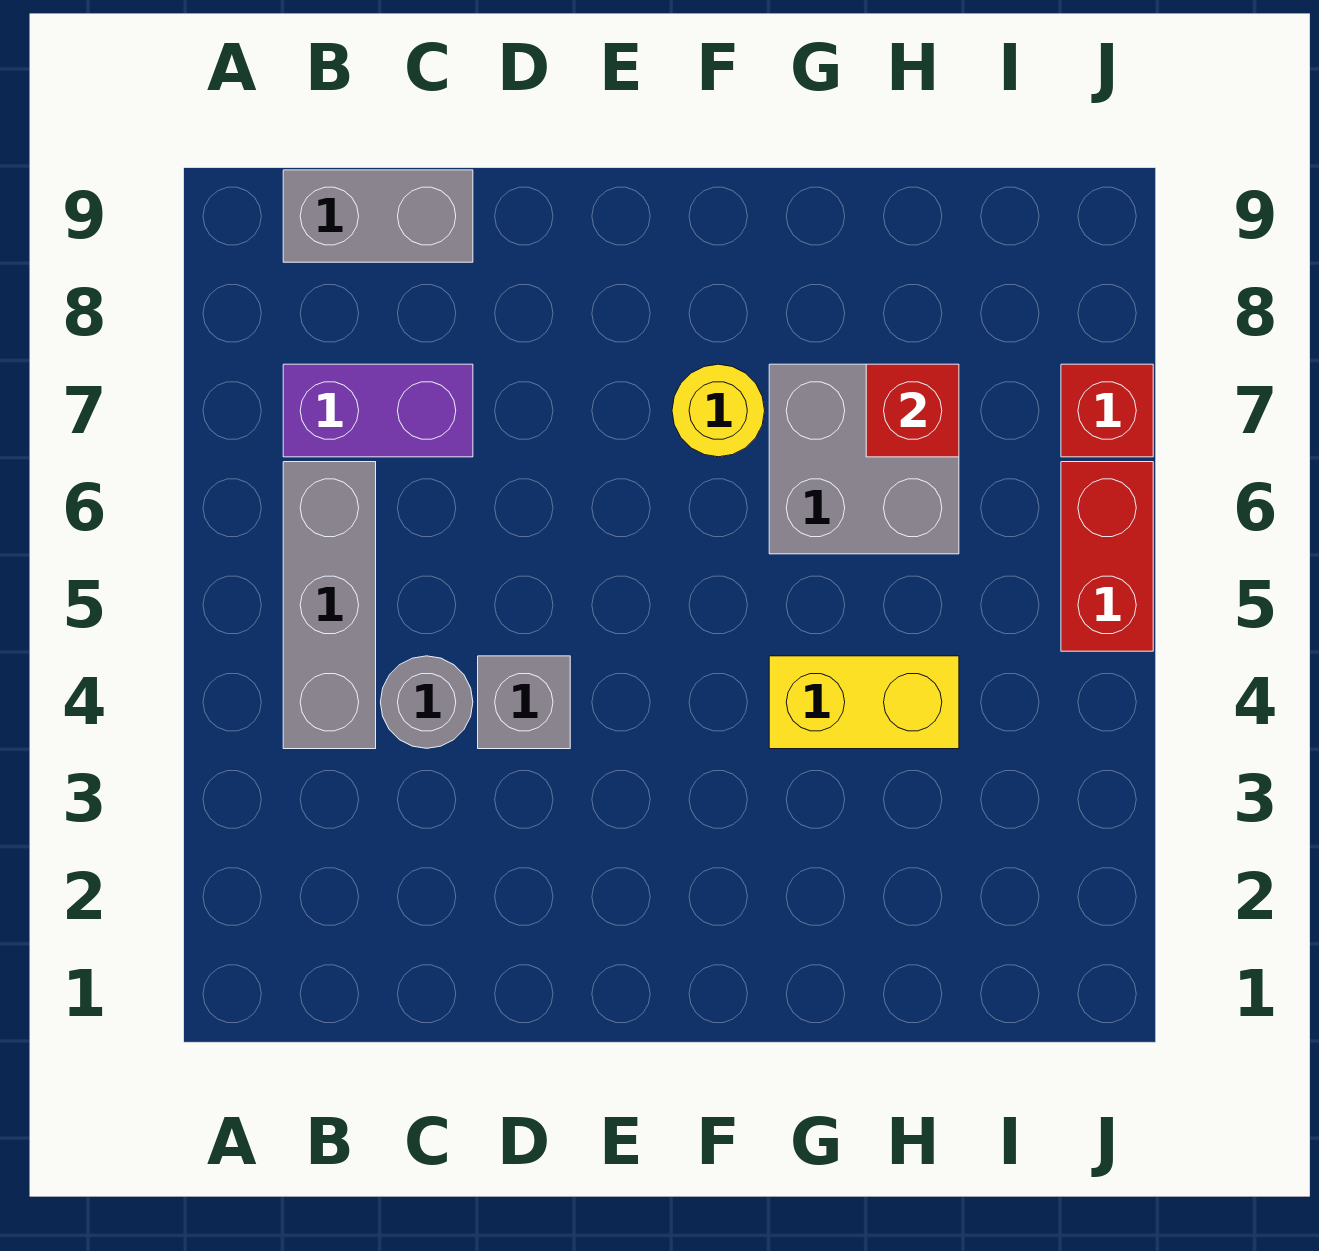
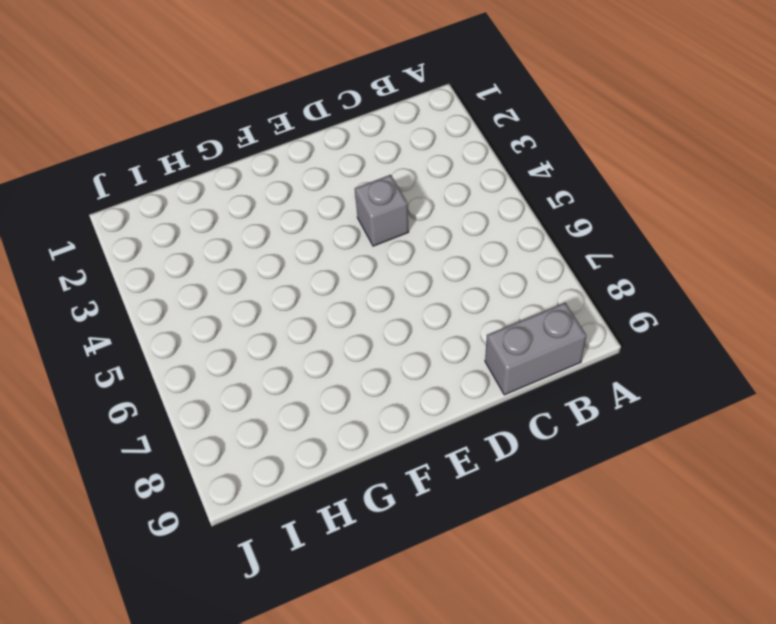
none -> grey brick B4:B6 level 1
none -> purple brick B7:C7 level 1

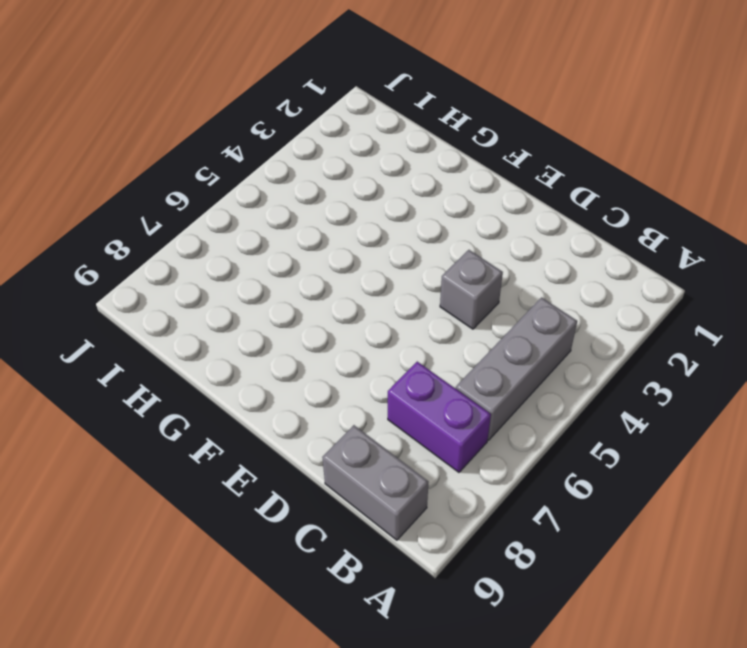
none -> grey round brick C4 level 1
none -> yellow round brick F7 level 1

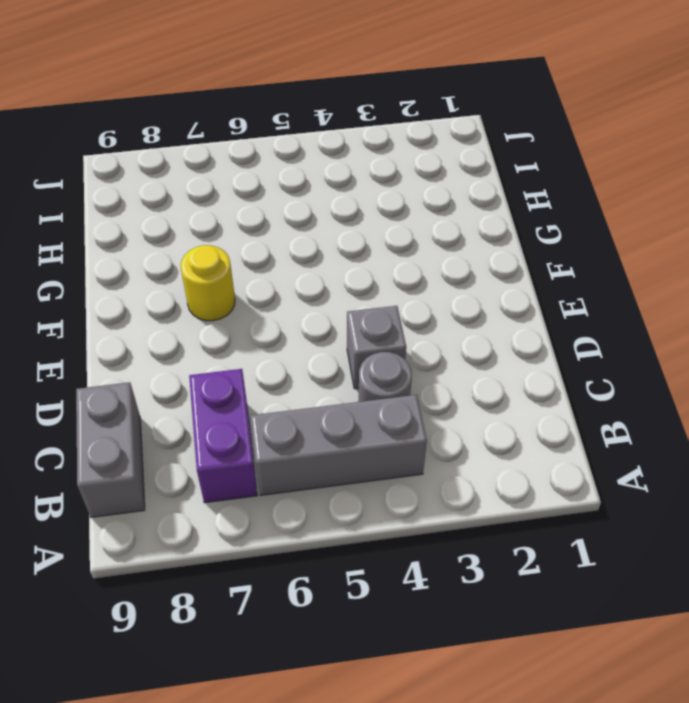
none -> yellow brick G4:H4 level 1
none -> grey brick G6:H7 level 1

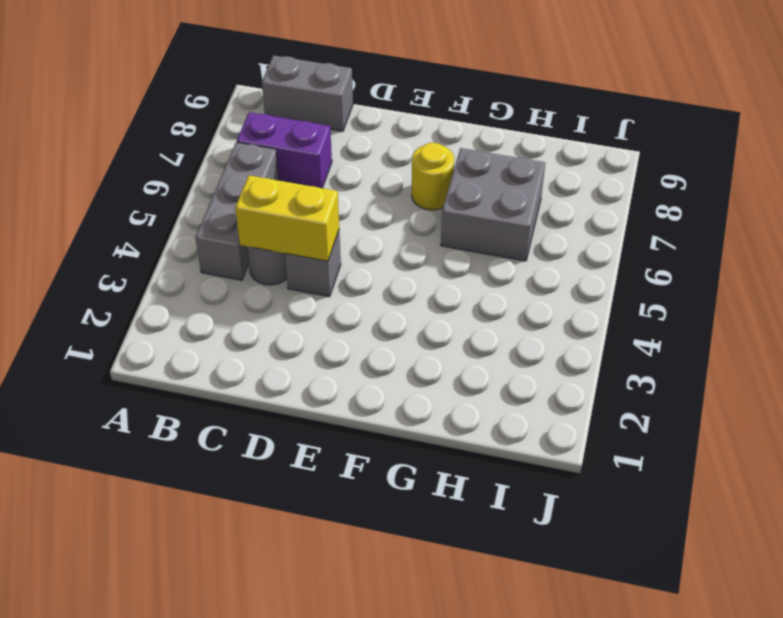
yellow brick C4:D4 level 2 -> yellow brick G4:H4 level 1
none -> red brick J5:J6 level 1
none -> red brick J7 level 1

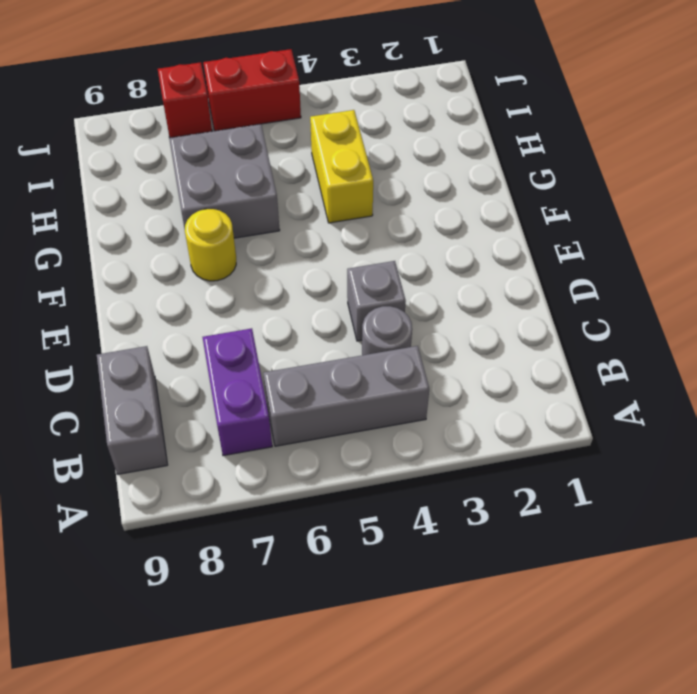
none -> red brick H7 level 2

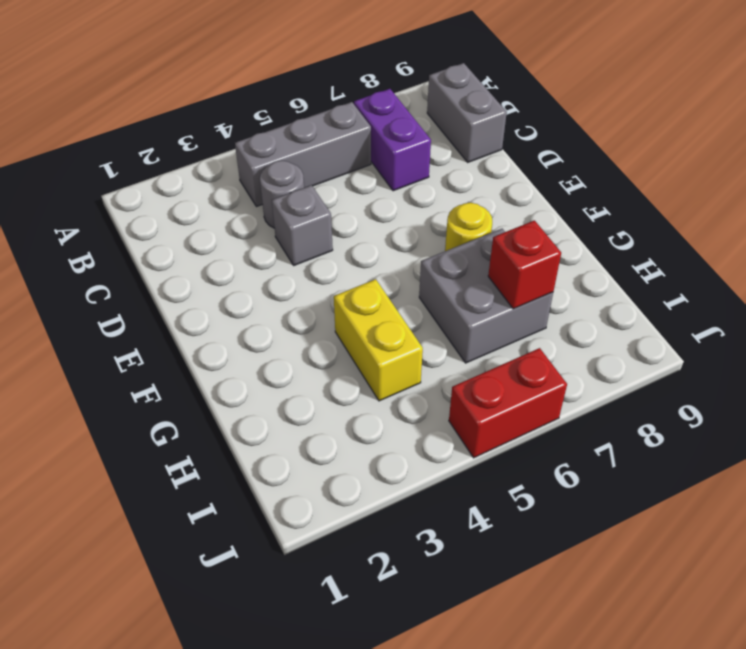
none -> red brick J7 level 1

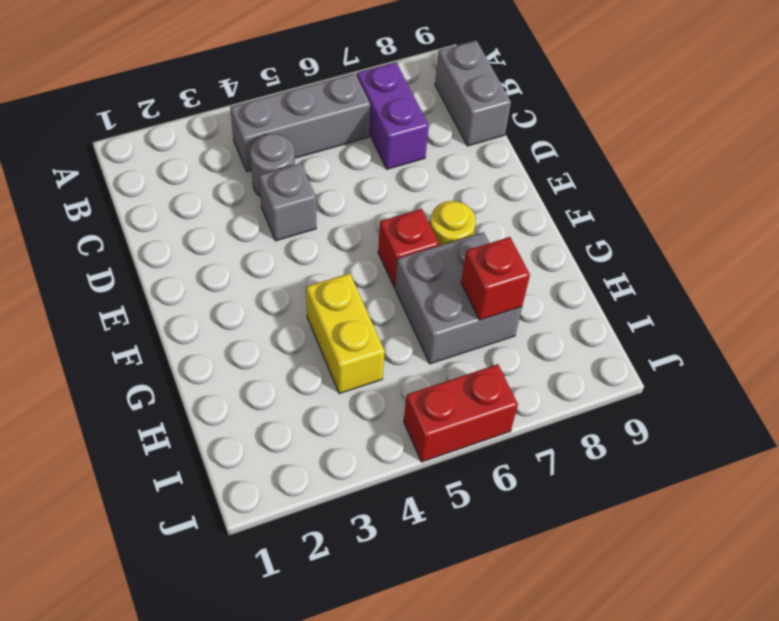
red brick F6 level 1 -> red brick J7 level 1

